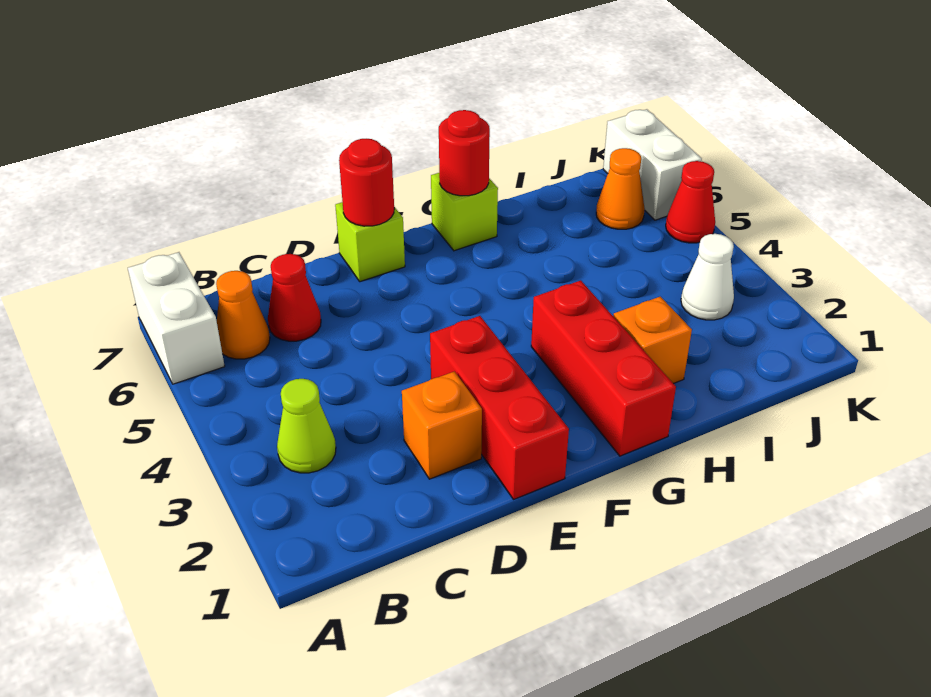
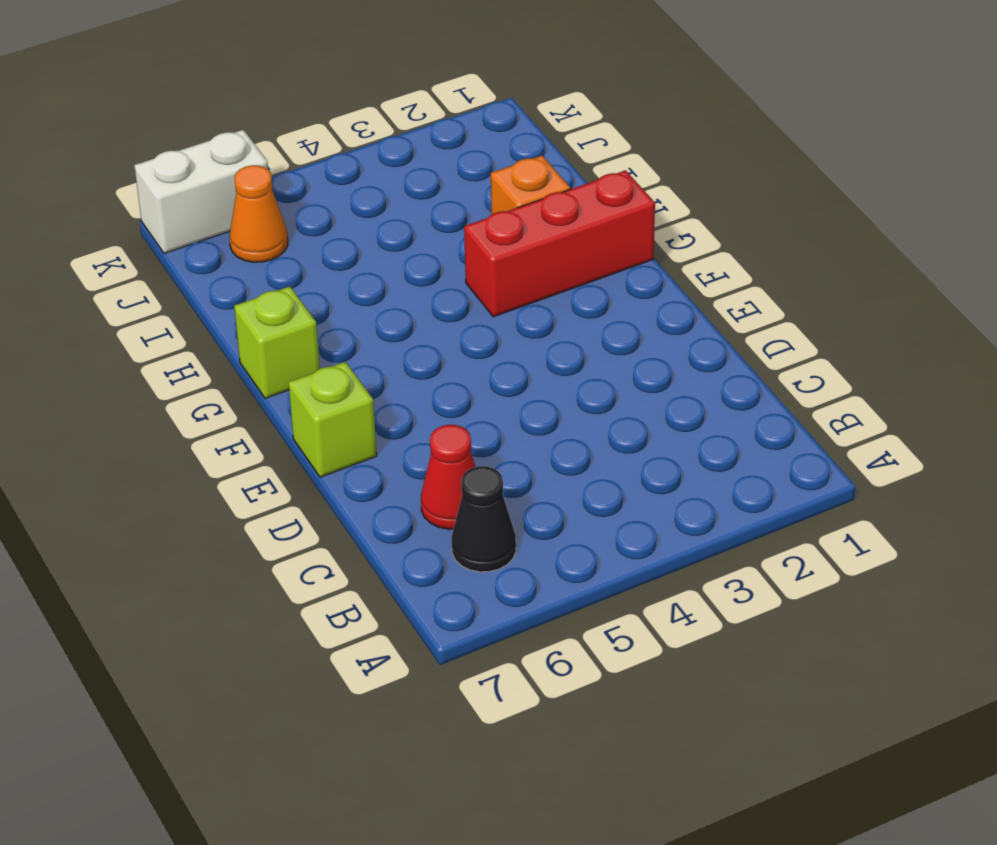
black cone B6 level 1 -> orange cone B6 level 1
none -> white brick A6:A7 level 1
none -> lime cone B3 level 1
none -> orange brick D2 level 1

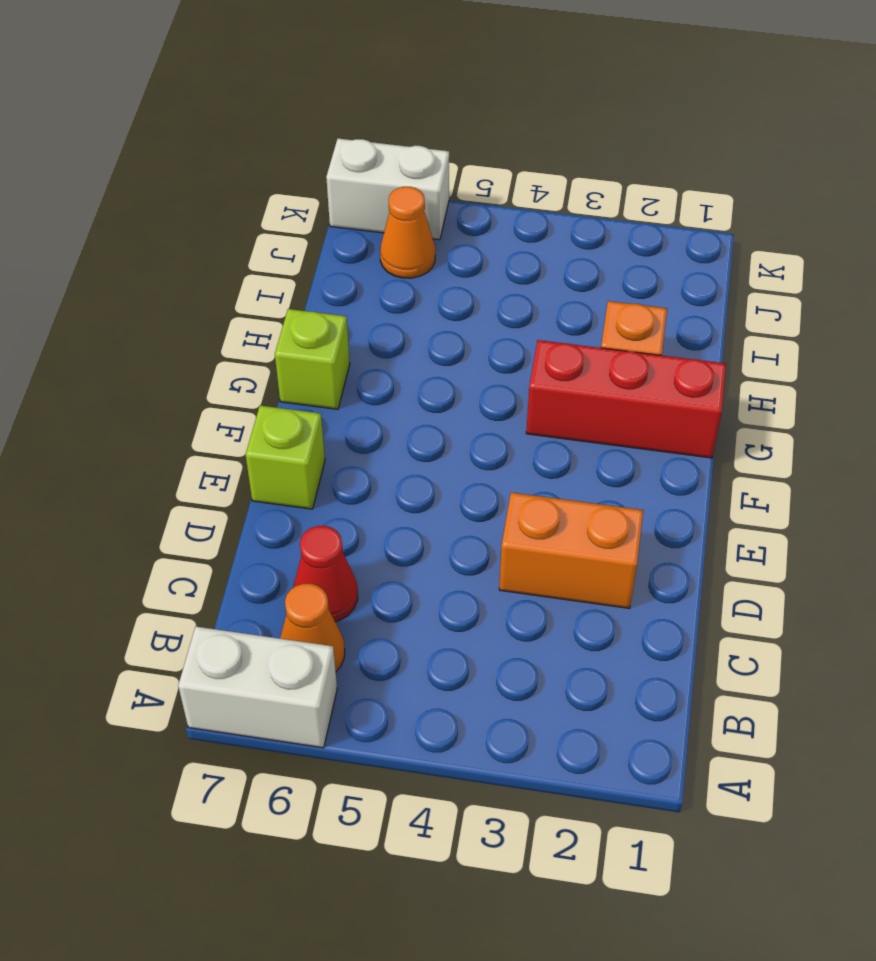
orange brick D2:D3 level 1 -> orange brick D2 level 1
none -> lime cone B3 level 1
none -> red brick E1:E3 level 1
none -> white cone J3 level 1

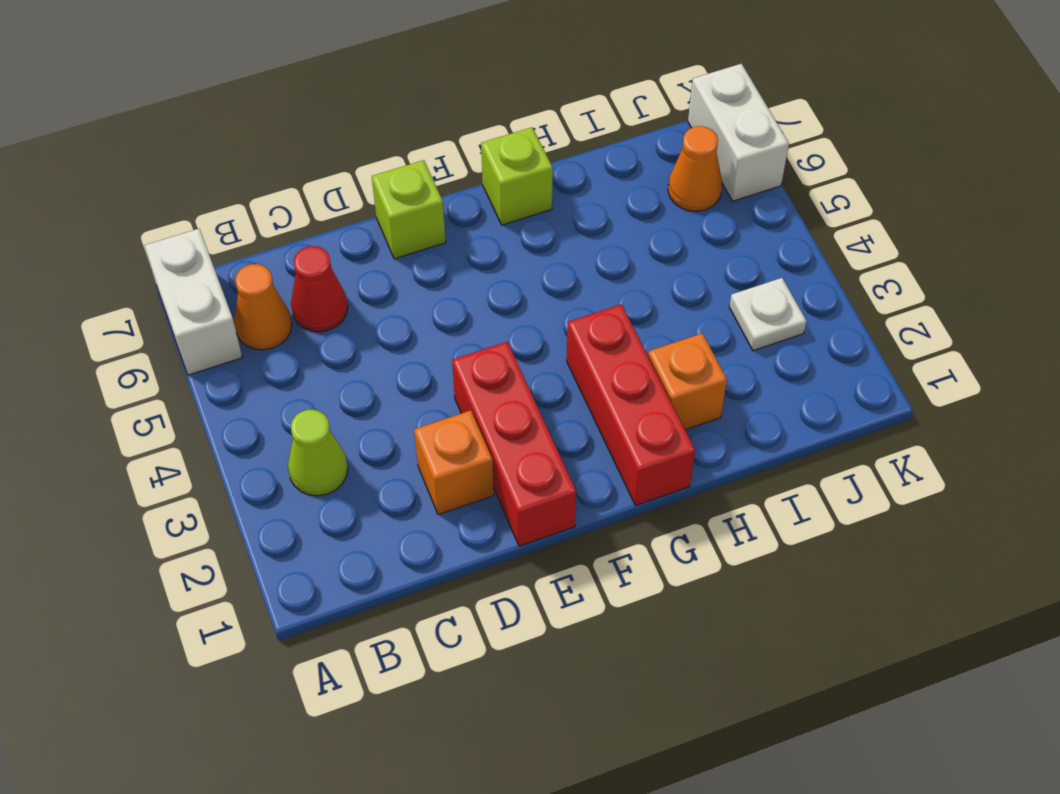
white plate J3 level 1 -> white cone J3 level 1
none -> red cone K5 level 1
none -> red round brick E7 level 2
none -> red round brick G7 level 2

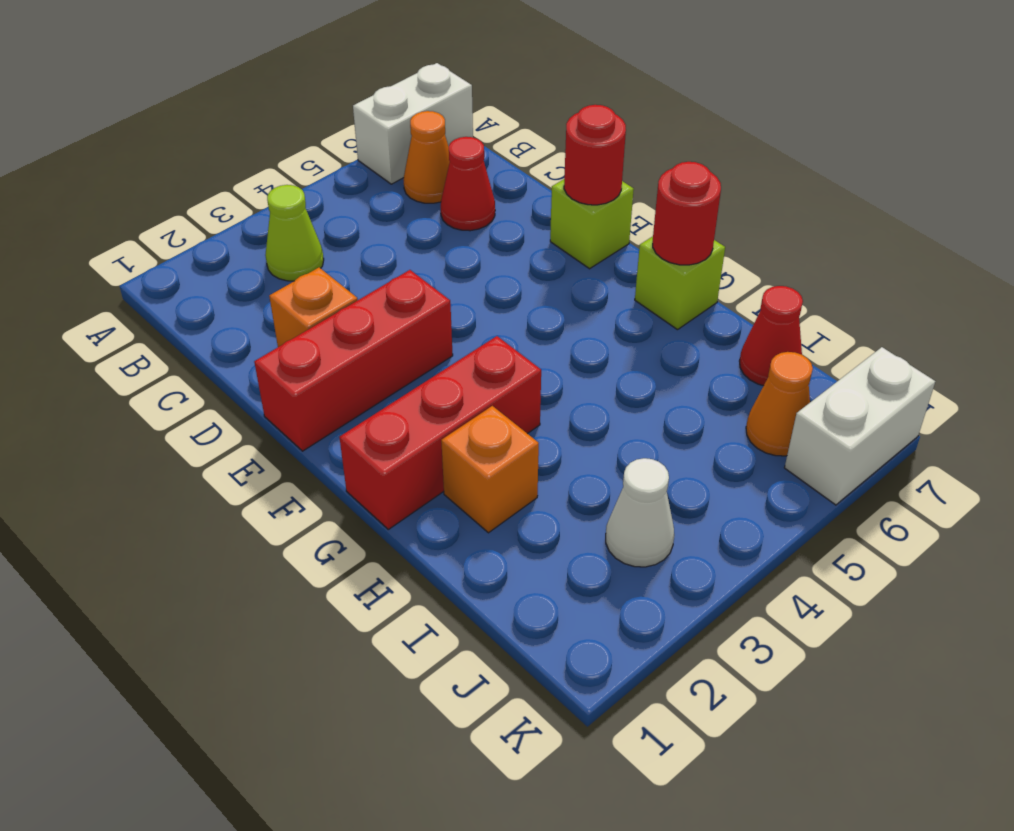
red cone I7 level 1 -> red cone K5 level 1

